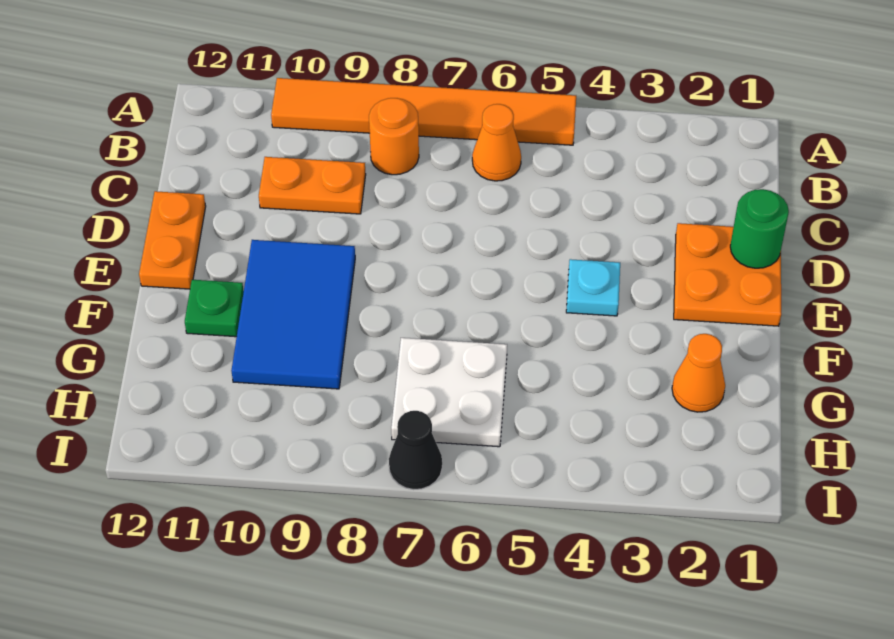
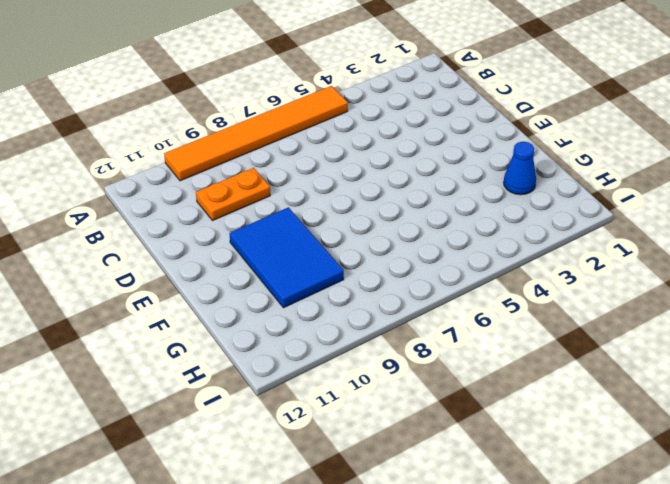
blue cone G2 level 1 -> orange cone G2 level 1
none -> orange cone B6 level 1
none -> orange round brick B8 level 1
none -> orange plate D1:E2 level 1

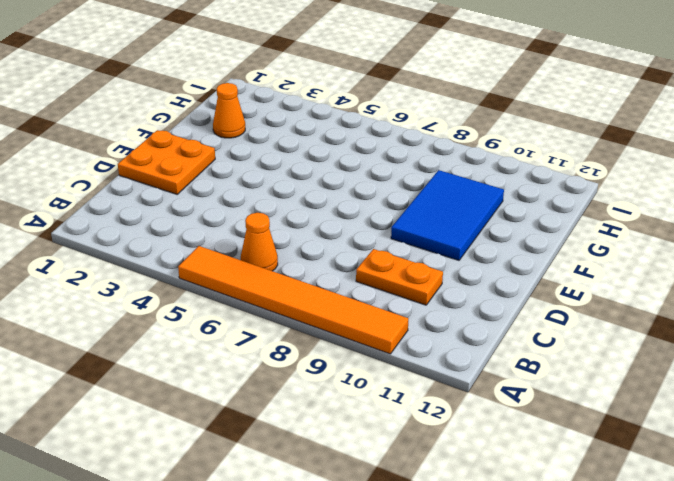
none -> orange round brick B8 level 1
none -> orange plate D12:E12 level 1
none -> cyan plate E4 level 1

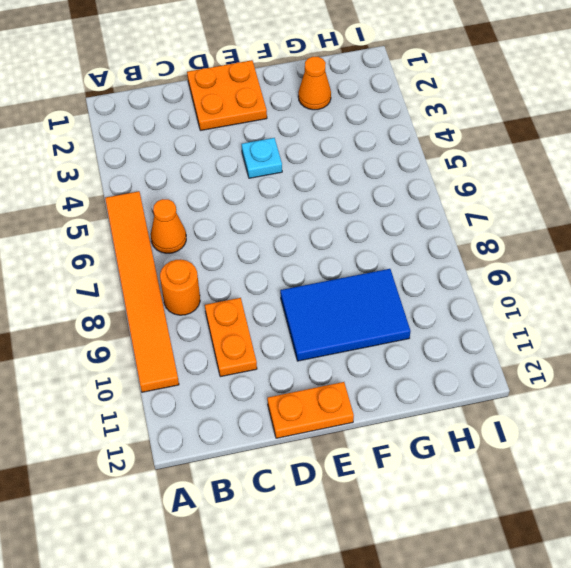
none -> green plate F11 level 1
none -> white plate G6:H7 level 1
none -> black cone I7 level 1

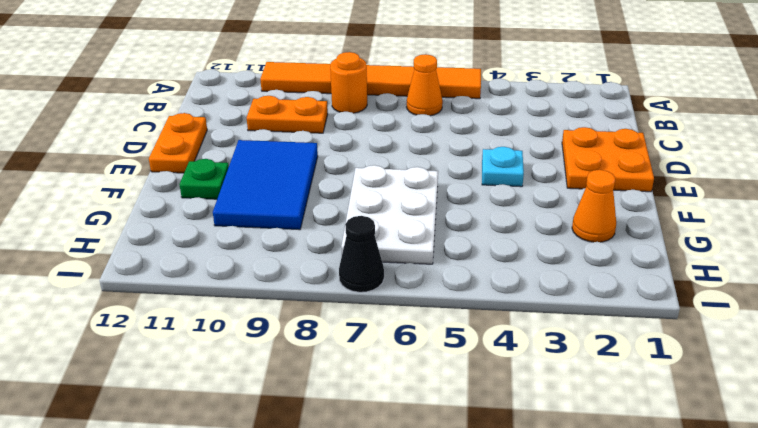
white plate F6:H7 level 1 -> white plate G6:H7 level 1
none -> green round brick D1 level 2

